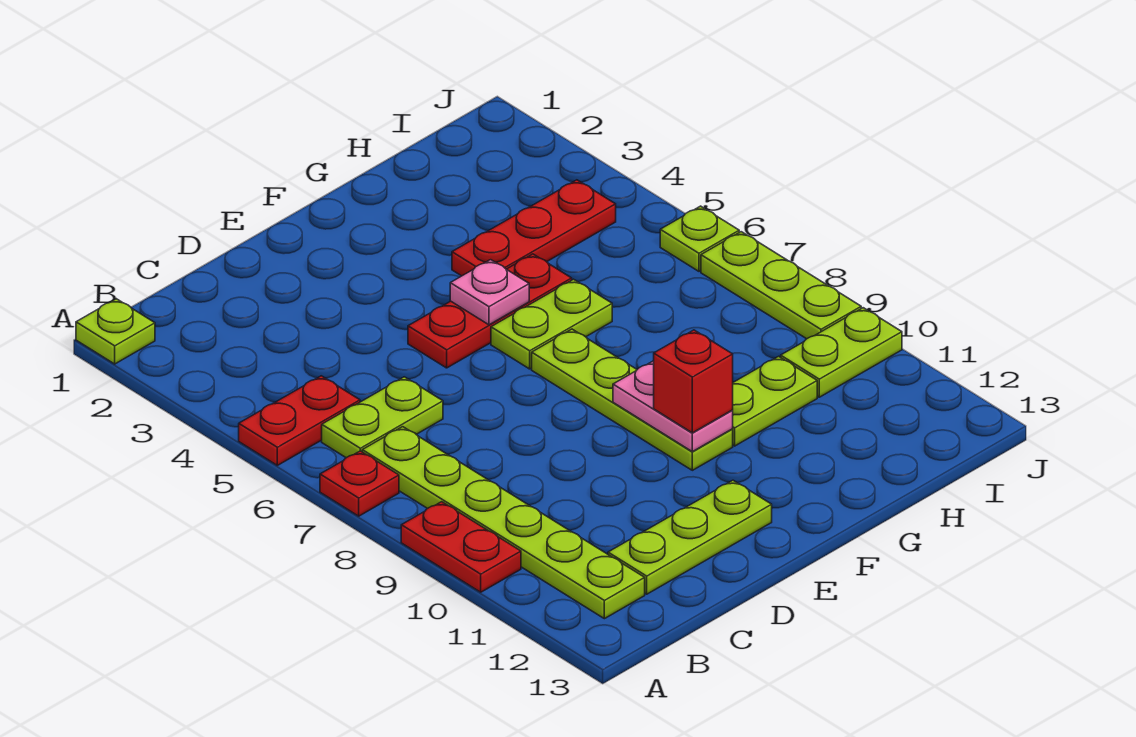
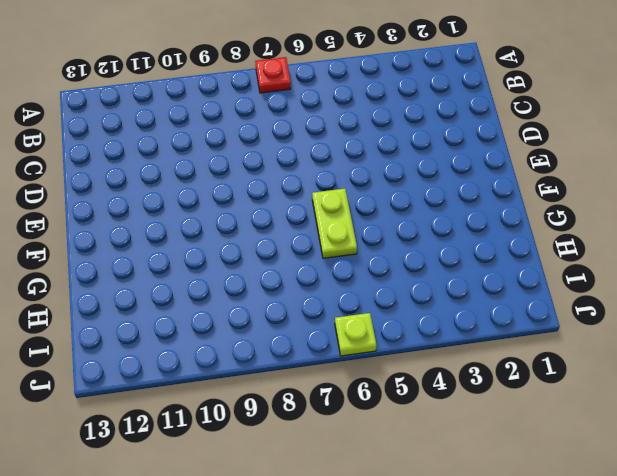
none -> lime plate A1 level 1
none -> red plate A5:B5 level 1
none -> red plate A9:A10 level 1

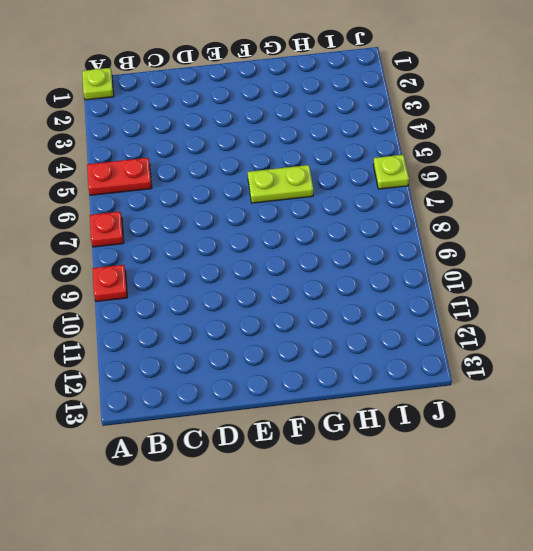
red plate A9 level 1 -> red plate A9:A10 level 1
none -> lime plate B6:C6 level 1
none -> lime plate B7:B12 level 1
none -> lime plate C12:E12 level 1

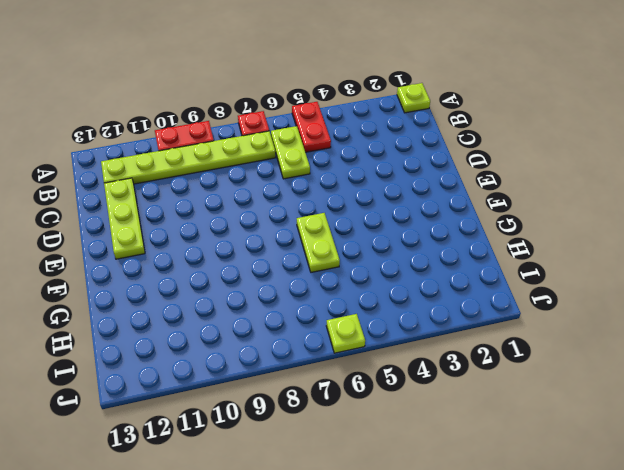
none -> red plate E5:G5 level 1
none -> lime plate F7:F10 level 1
none -> red plate G4:I4 level 1

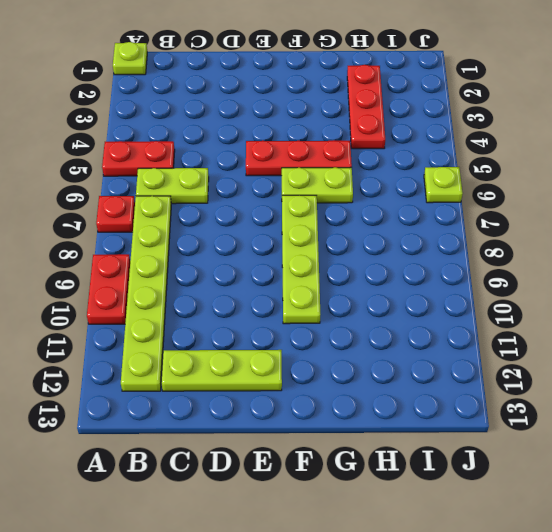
red plate H2:H4 level 1 -> red plate G4:I4 level 1
none -> lime plate G10:H10 level 1
none -> lime plate I10:J10 level 1
none -> lime plate J7:J9 level 1

